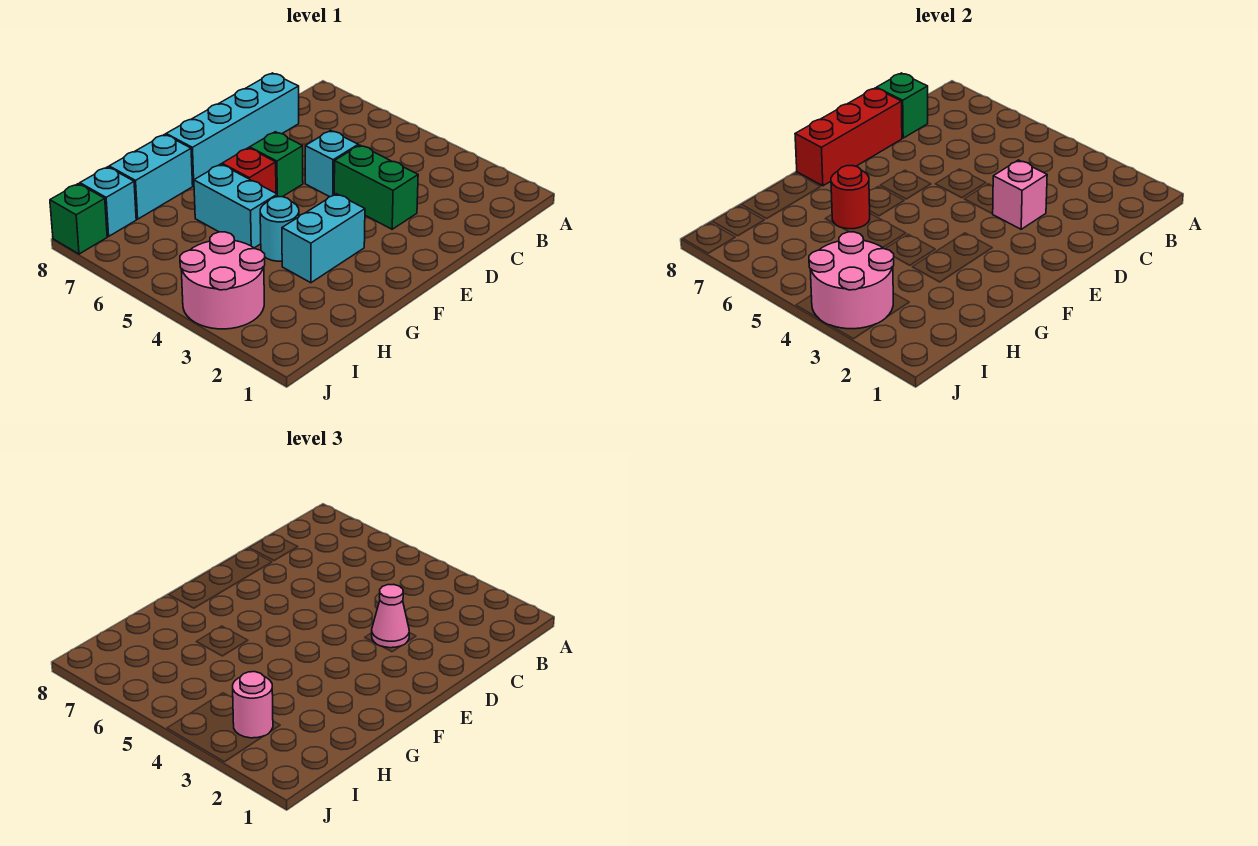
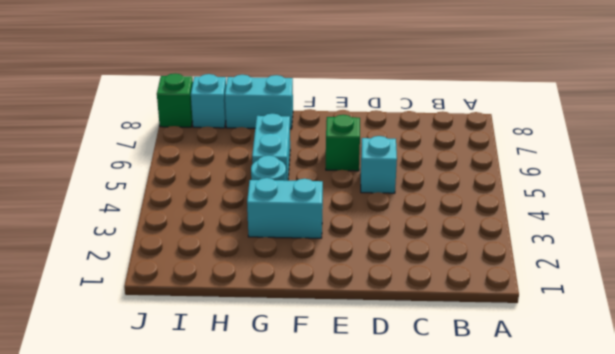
none -> cyan brick C8:F8 level 1
none -> green brick D3:D4 level 1
none -> red brick F6 level 1

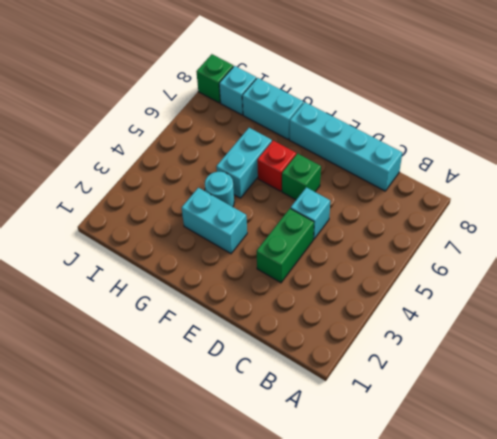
none -> pink round brick I3:J4 level 1
none -> green brick C8 level 2
none -> pink brick D3 level 2

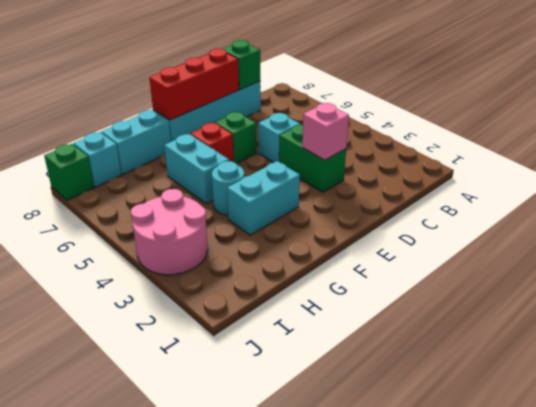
none -> red round brick G6 level 2
none -> pink round brick I3:J4 level 2
none -> pink cone D3 level 3

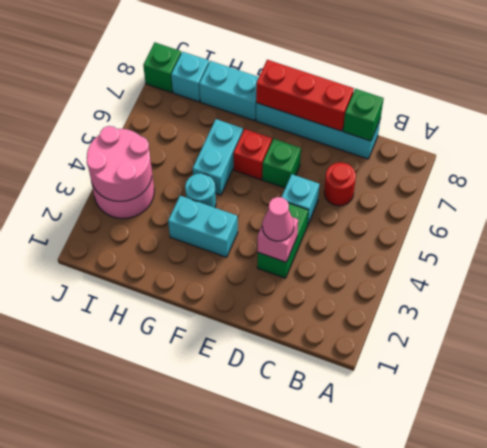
red round brick C6 level 1 -> red round brick G6 level 2
none -> pink round brick I3 level 3

